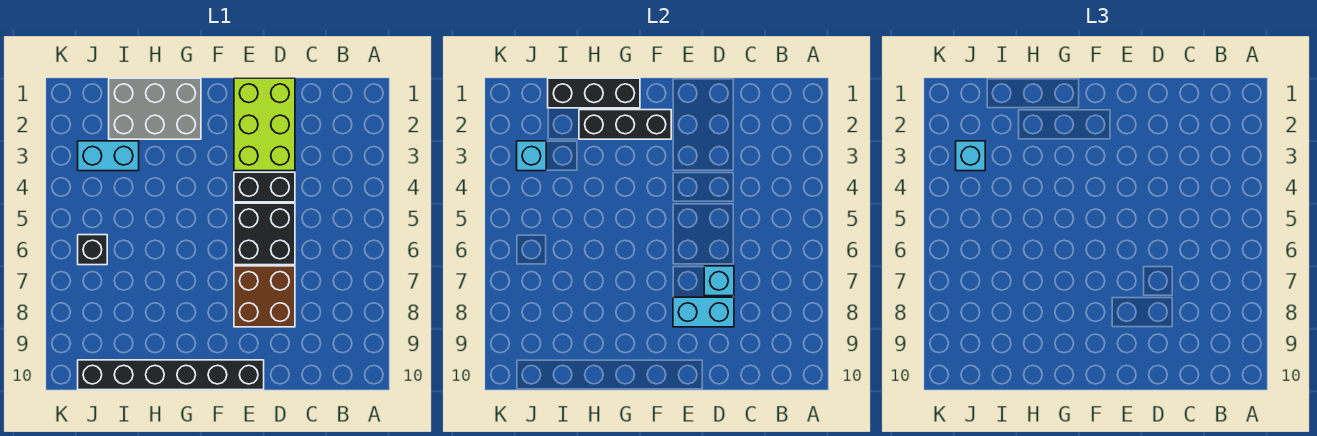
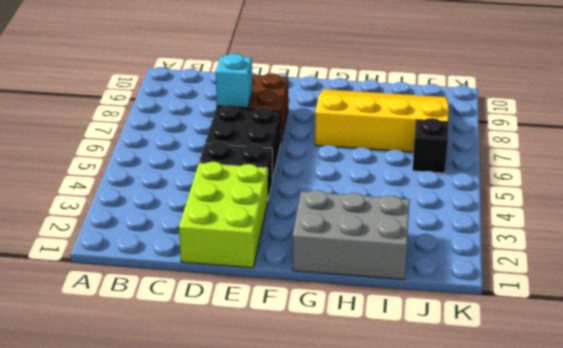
yellow slope G7:J9 level 1 top 7 -> none
none -> black brick E10:J10 level 1
none -> cyan brick I3:J3 level 1
none -> cyan brick D8:E8 level 2

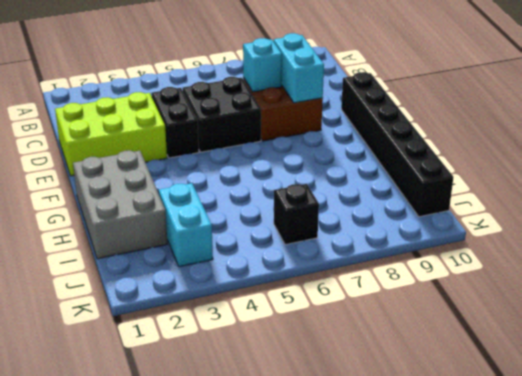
none -> black brick F2:H2 level 2
none -> black brick G1:I1 level 2
none -> cyan brick J3 level 2

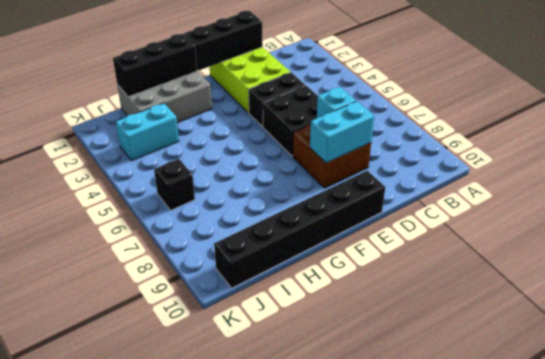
black brick D1:F1 level 2 -> black brick F2:H2 level 2
none -> cyan brick J3 level 2
none -> cyan brick J3 level 3

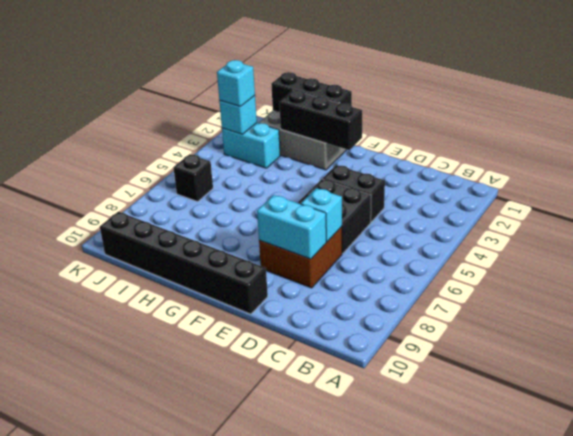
none -> lime brick D1:E3 level 1

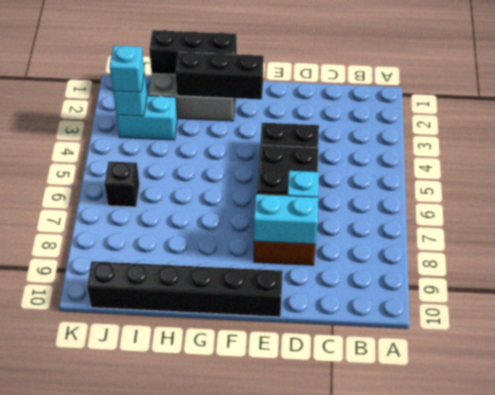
none -> lime brick D1:E3 level 1

